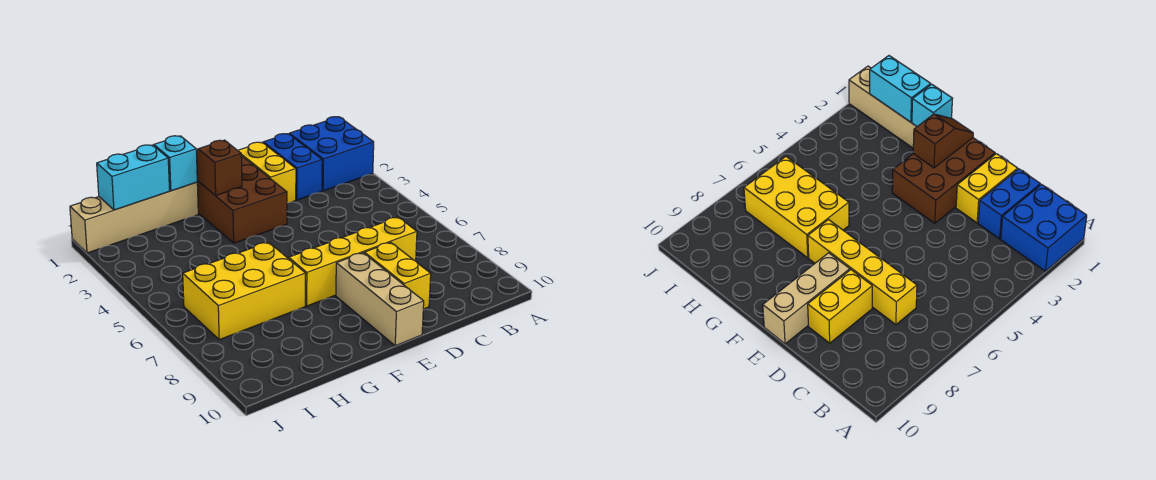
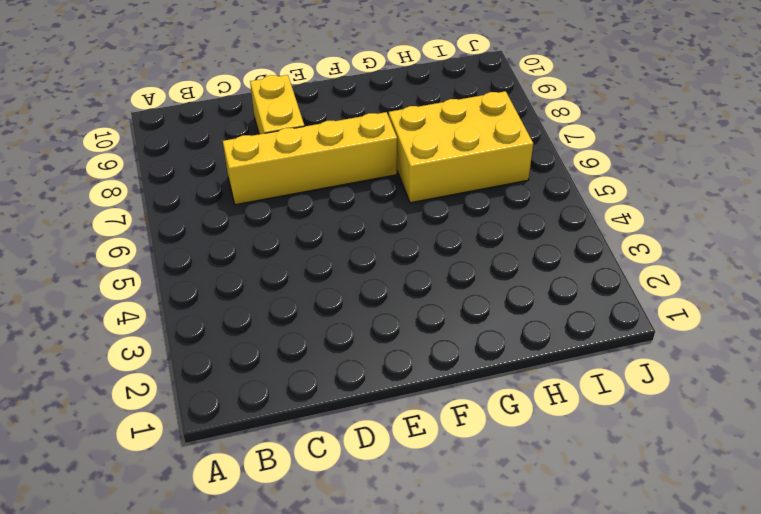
none -> blue brick A1:B2 level 1
none -> blue brick C1:C2 level 1
none -> yellow brick D1:D2 level 1

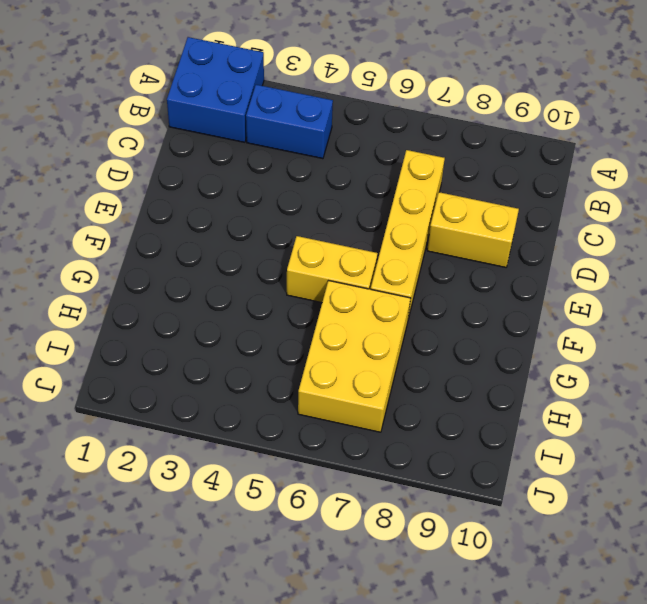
blue brick B3:B4 level 1 -> blue brick C1:C2 level 1
yellow brick F5:F6 level 1 -> yellow brick D1:D2 level 1
none -> brown brick E1:F3 level 1
none -> tan brick E8:E10 level 1
none -> tan brick G1:J1 level 1

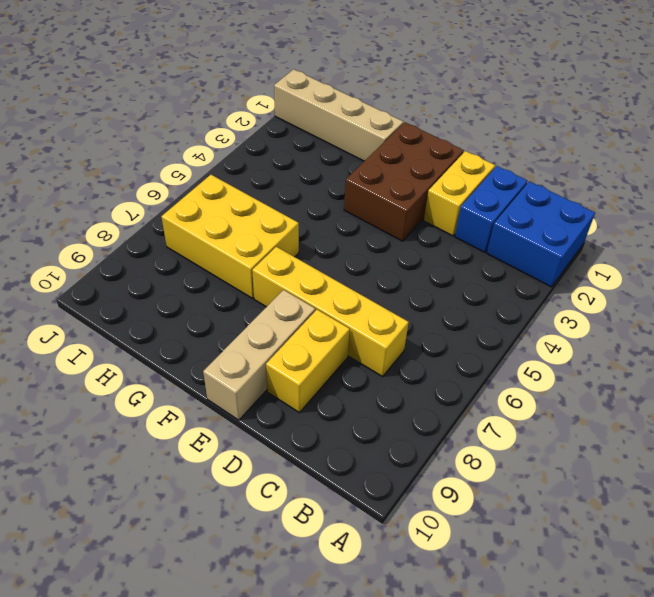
none -> brown slope F1:F2 level 2 top 2
none -> cyan brick G1 level 2
none -> cyan brick H1:I1 level 2

